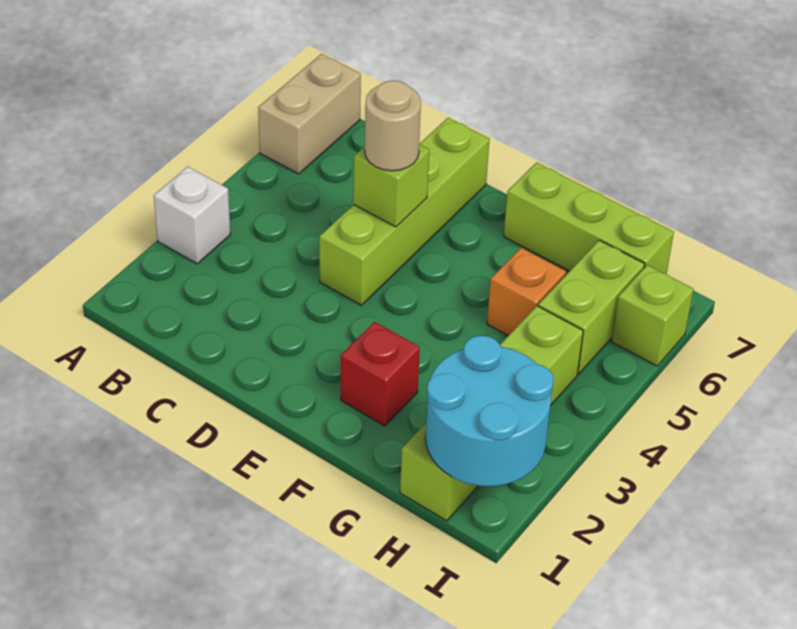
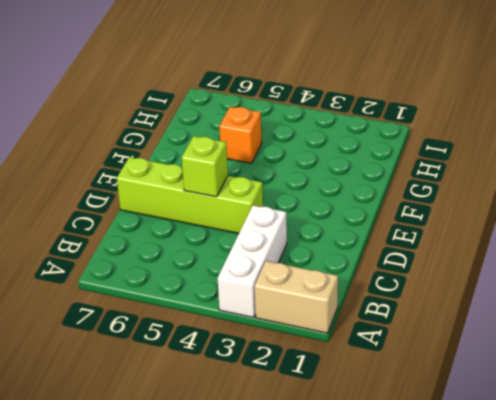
tan brick A1:A2 level 1 -> tan brick A6:A7 level 1
white brick A3:C3 level 1 -> white brick A3 level 1
none -> red brick F2 level 1
none -> lime brick F7:H7 level 1
none -> lime brick H1:H4 level 1

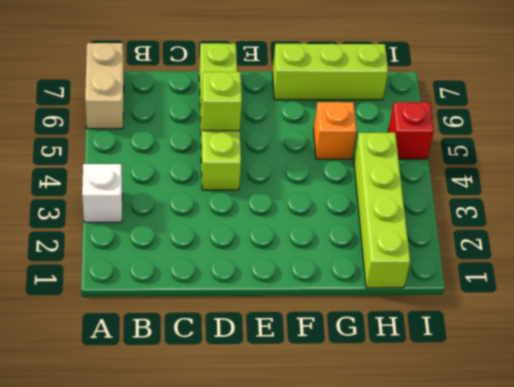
red brick I5 level 1 -> red brick F2 level 1
none -> lime brick H5:H6 level 1
none -> lime brick I6 level 1
none -> cyan round brick H1:I2 level 2

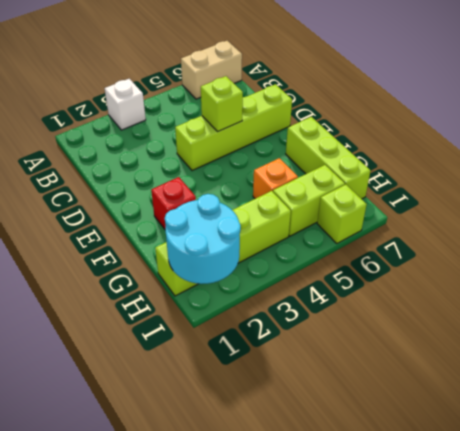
none -> tan round brick D5 level 3

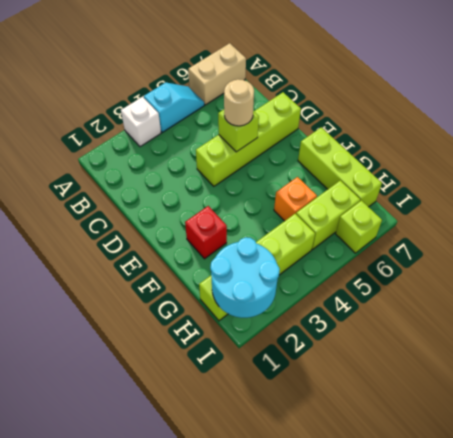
cyan slope A4:A5 level 1 top 4 -> none

